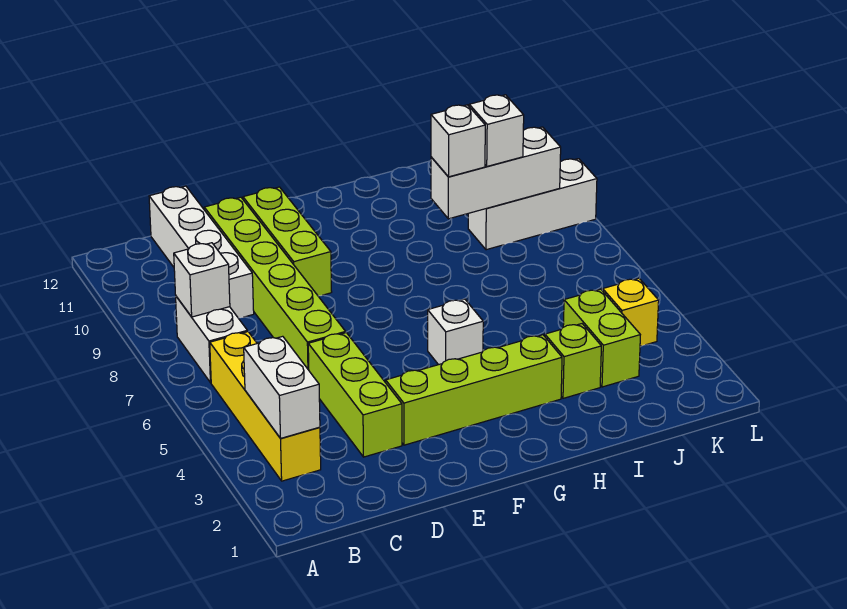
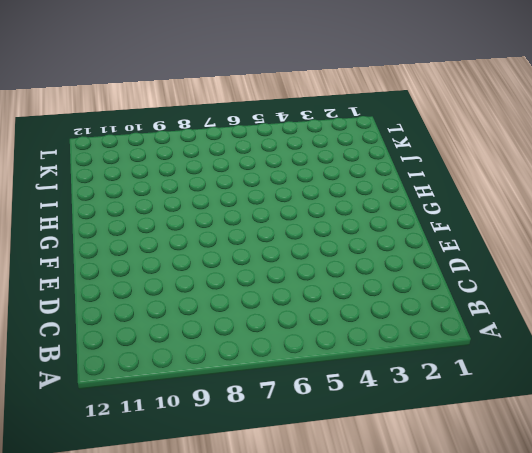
none -> yellow brick B3:B6 level 1
none -> white brick B7:B8 level 1
none -> white brick C9:C12 level 1

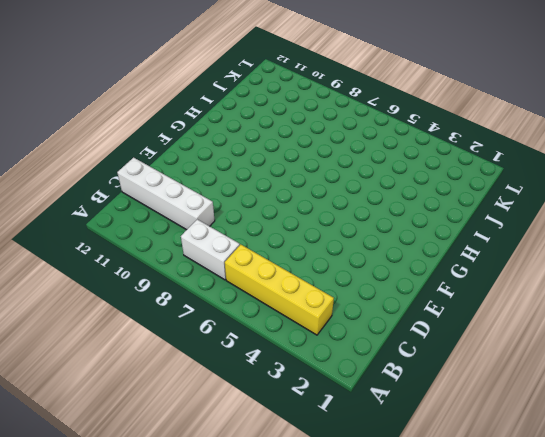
none -> lime brick D3:D5 level 1
none -> lime brick D6:D11 level 1
none -> lime brick E3:H3 level 1

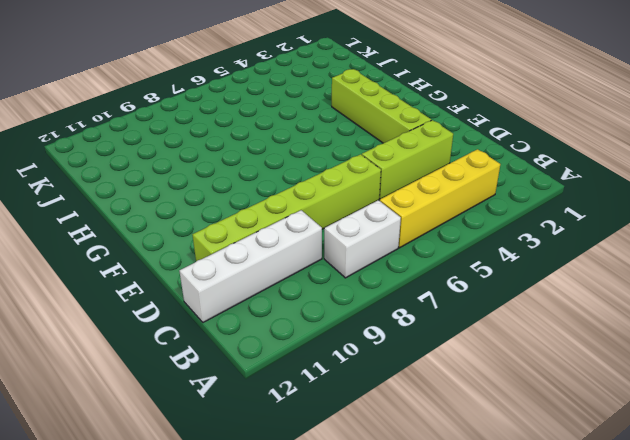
none -> lime brick E9:E11 level 1
none -> white brick G5 level 1
none -> lime brick I3 level 1

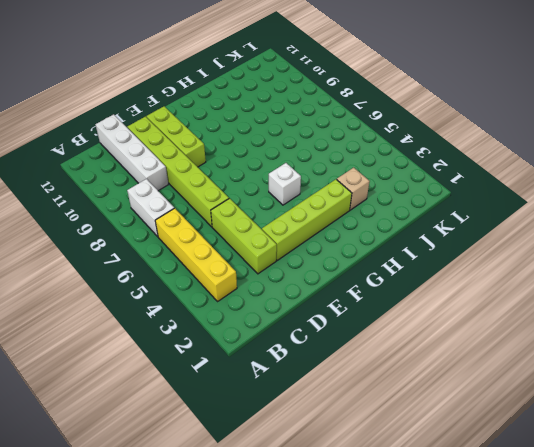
tan brick I3 level 1 -> lime brick I3 level 1
none -> lime brick J3:J4 level 1
none -> white brick J9:L9 level 1
none -> yellow brick K4 level 1

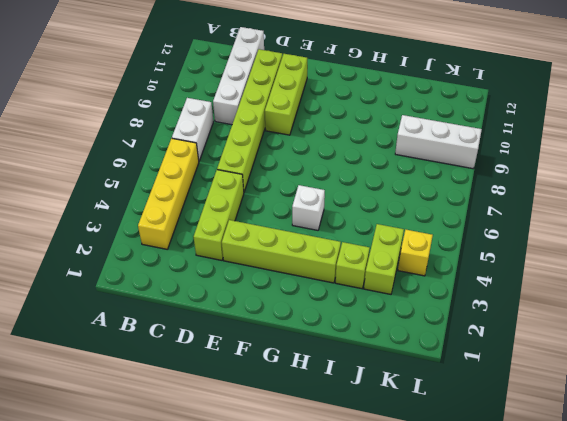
none -> white brick B3:B4 level 2
none -> white brick B8 level 2
none -> white brick I9:K9 level 2

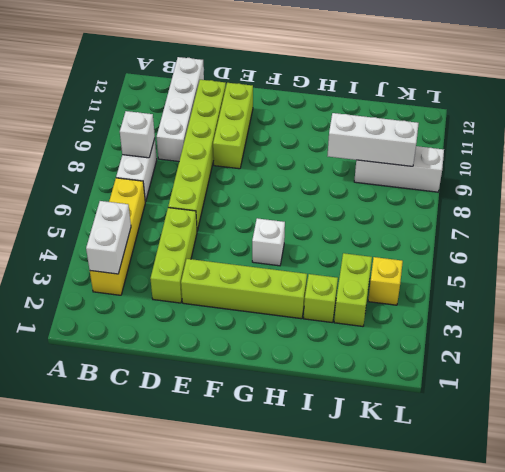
none -> white brick I9 level 3
none -> white brick J9 level 3

